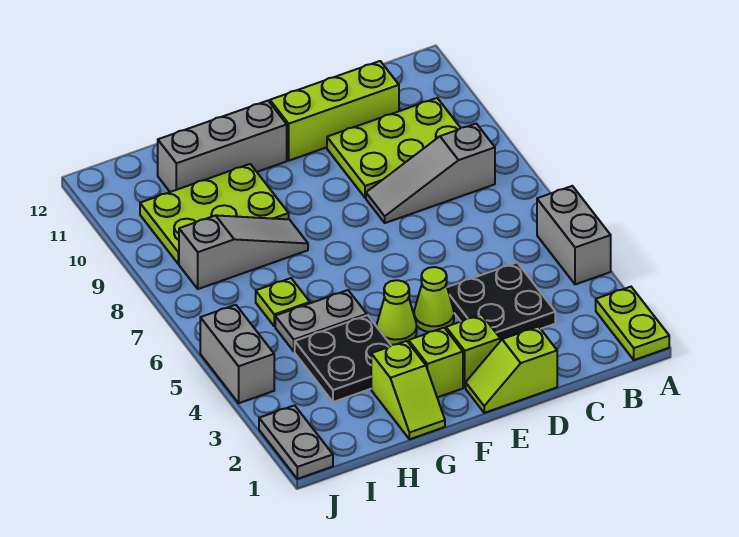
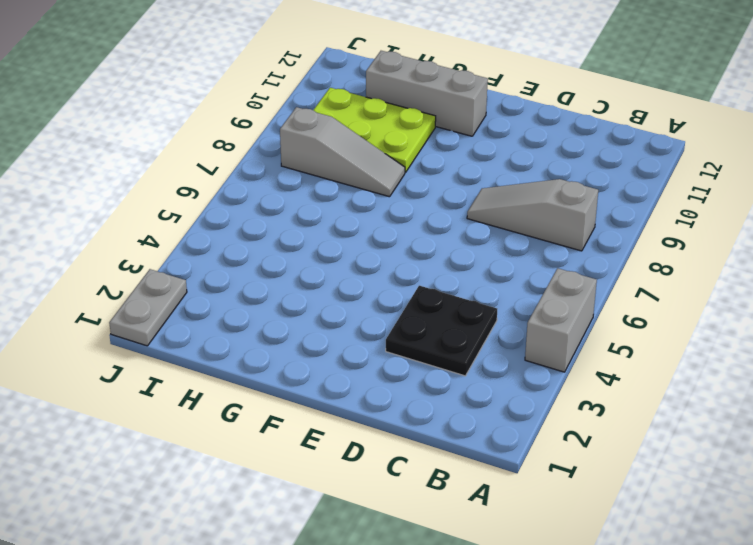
none -> lime plate A1:A2 level 1
none -> lime plate B9:D10 level 1
none -> lime brick C11:E11 level 1

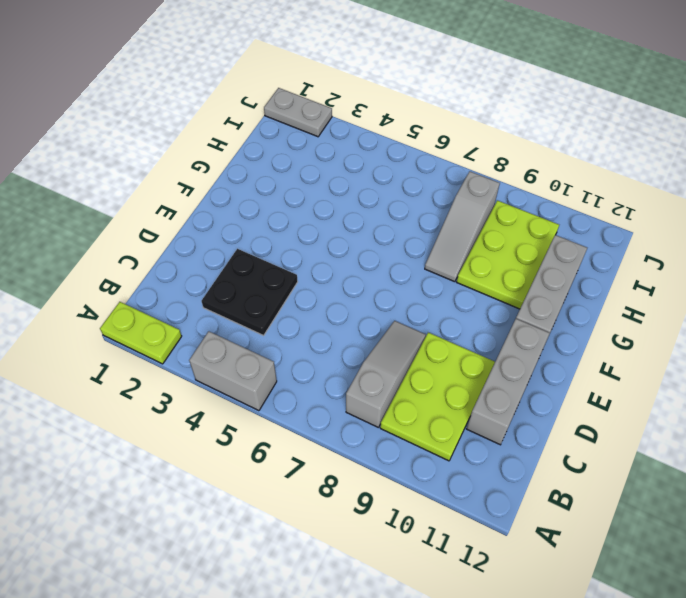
grey brick C11:E11 level 1 -> lime brick C11:E11 level 1
none -> lime slope D1:E1 level 1 top D
none -> lime brick E2 level 1
none -> lime cone E4 level 1

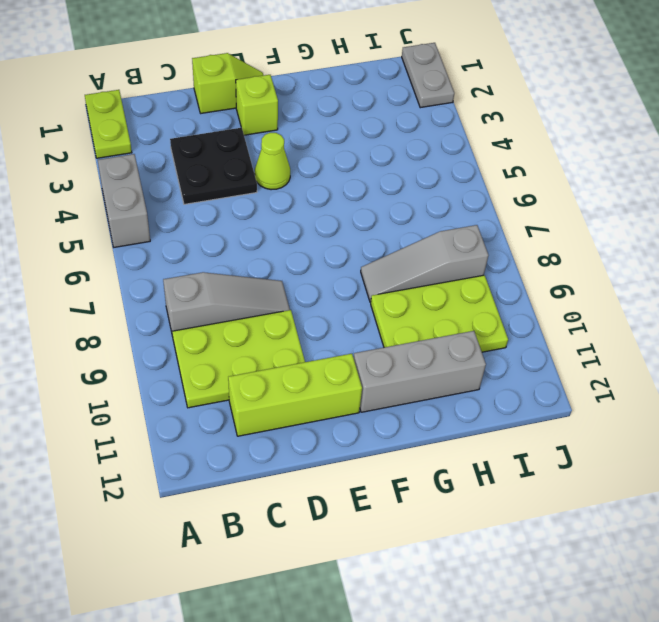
none -> lime brick F2 level 1
none -> lime cone F4 level 1
none -> lime slope G1:G2 level 1 top 2

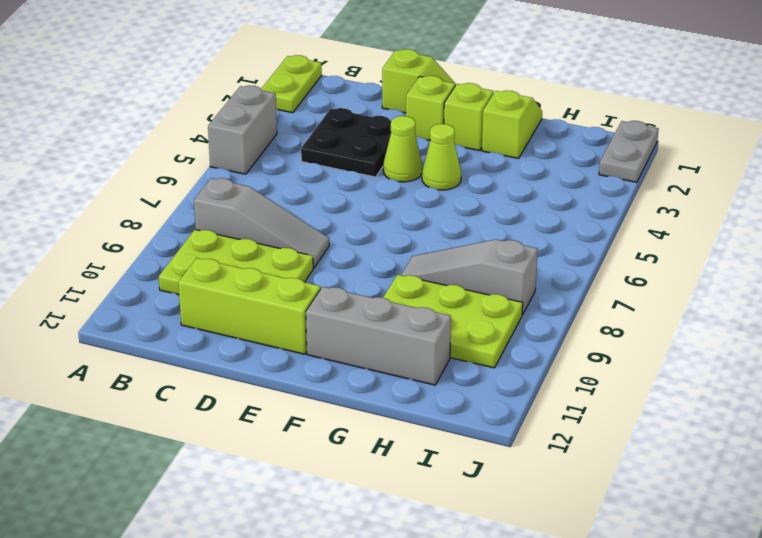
none -> black plate G3:H4 level 1
none -> grey plate G5:H5 level 1
none -> lime plate H6 level 1

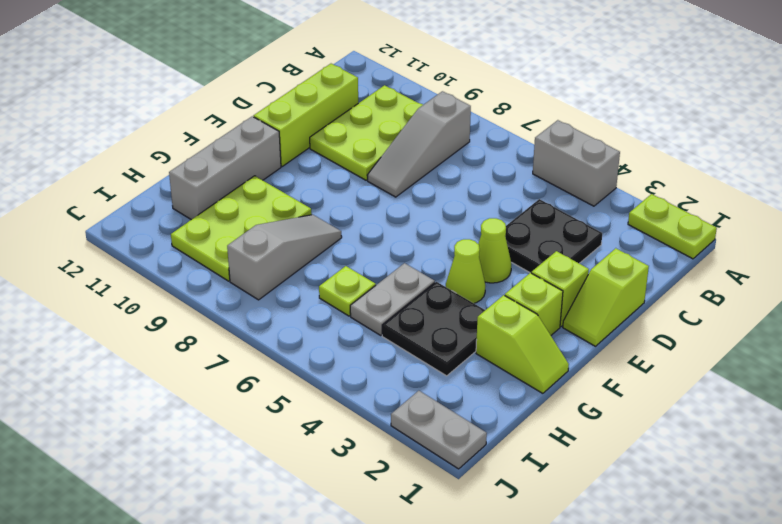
none -> grey brick J4:J5 level 1

